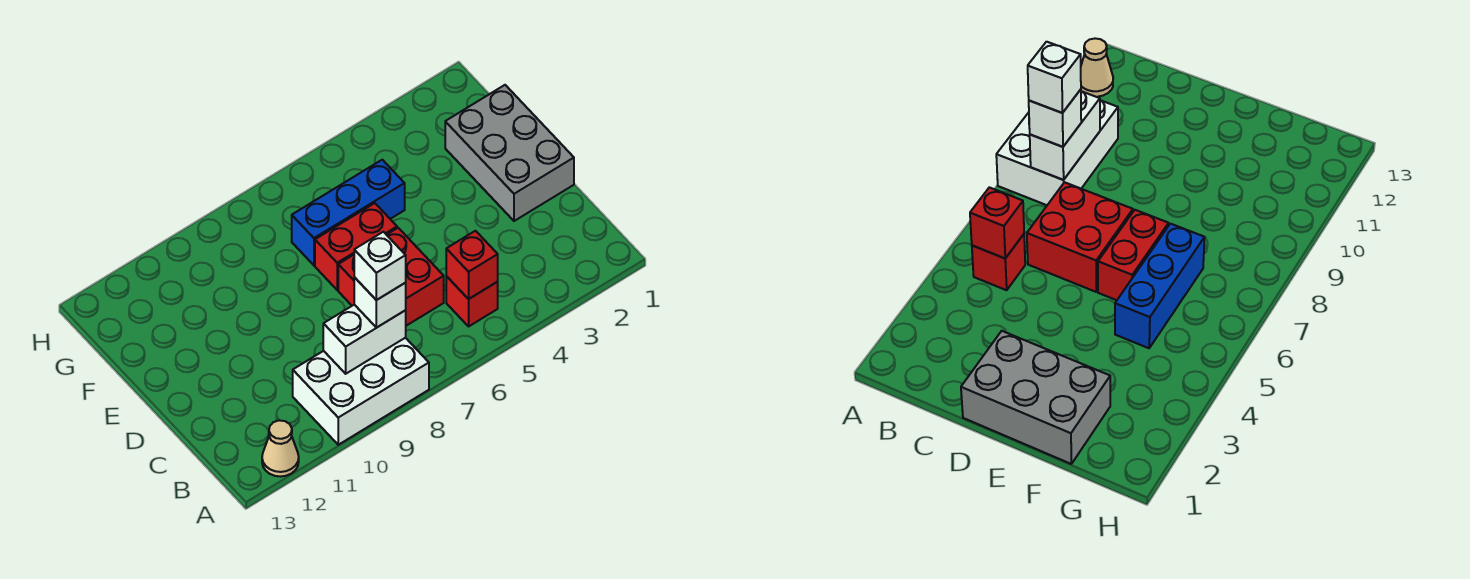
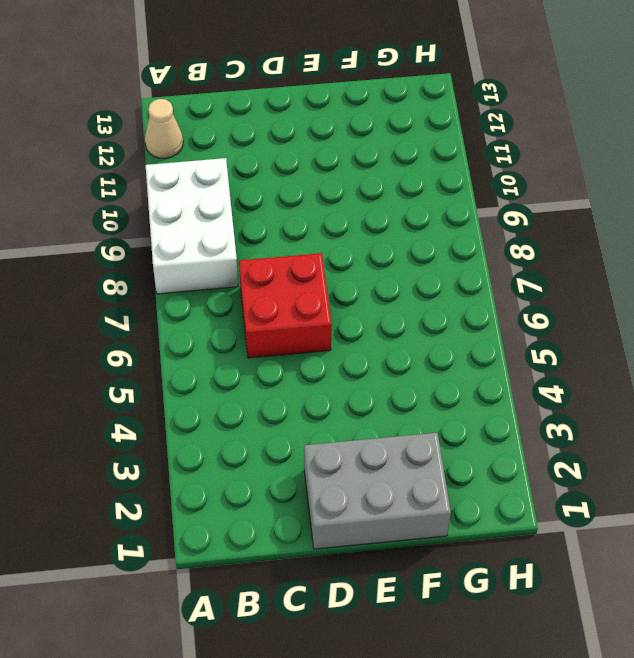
none -> red brick B5 level 1
none -> red brick E6:E7 level 1

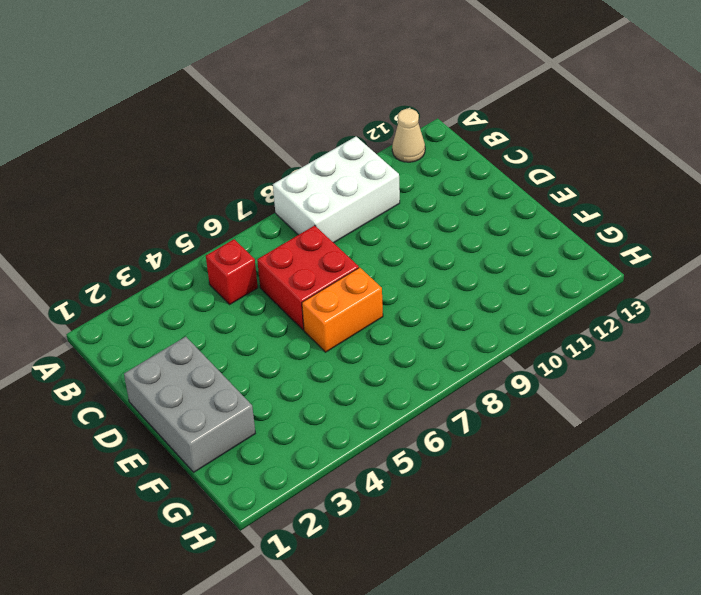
orange brick E6:E7 level 1 -> red brick E6:E7 level 1
none -> blue brick F5:F7 level 1
none -> red brick B5 level 2

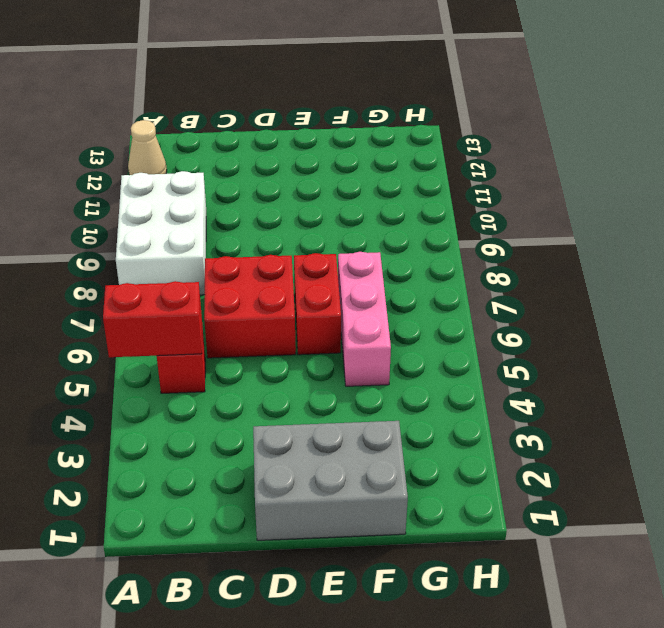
red brick A5:B5 level 2 -> red brick B5 level 2
pink brick F5:F7 level 1 -> blue brick F5:F7 level 1
none -> white brick B8:B9 level 2
none -> white brick B8 level 3

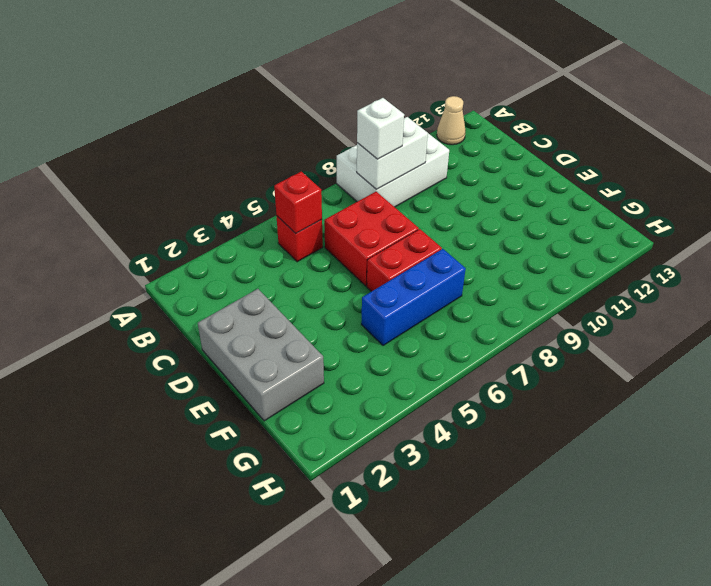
none -> white brick B8 level 4

